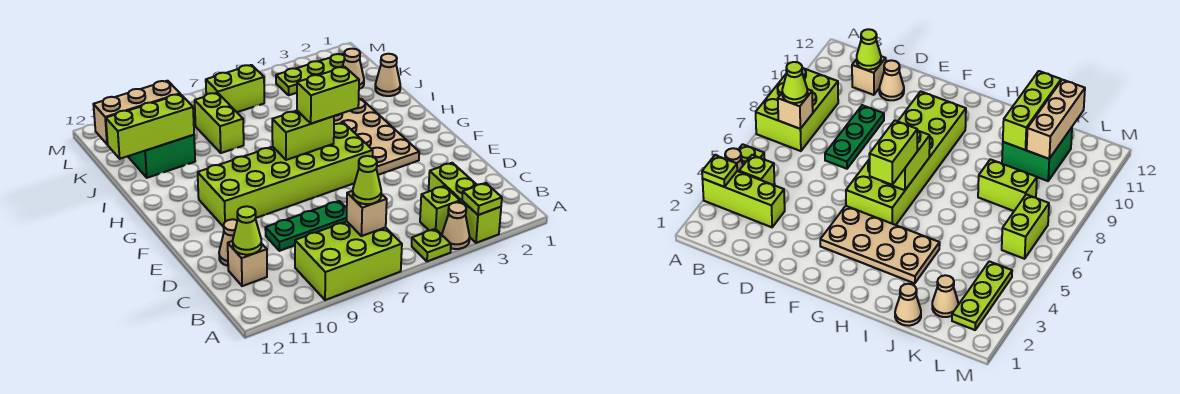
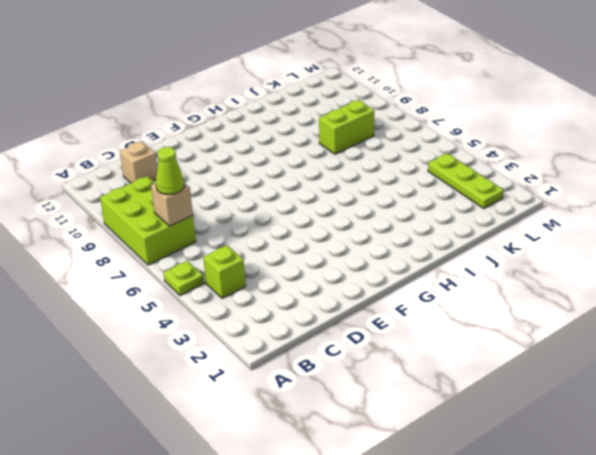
none -> lime brick A3:C3 level 1
none -> tan cone A4 level 1
none -> green plate D7:D9 level 1

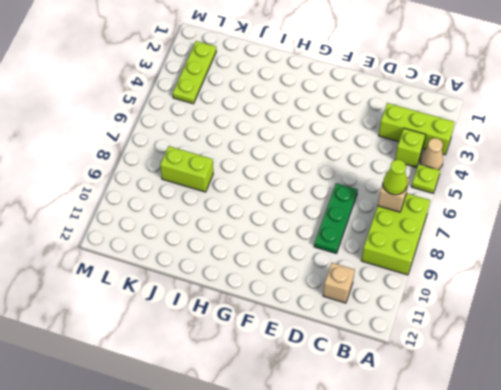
none -> tan cone D11 level 1
none -> tan plate F3:I4 level 1
none -> lime brick F5:G10 level 1

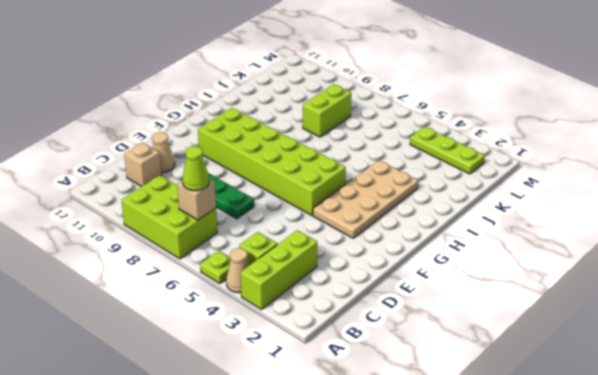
none -> tan cone J1 level 1
none -> green brick J10:K11 level 1
none -> tan cone K2 level 1

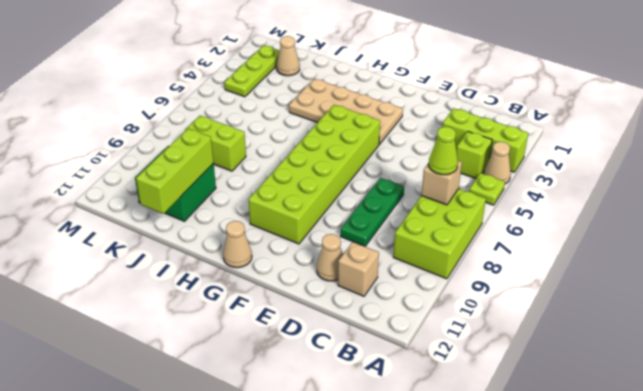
tan cone G12 level 1 -> tan cone J1 level 1
none -> lime brick L6:L7 level 1
none -> lime plate A3 level 2
none -> lime cone C11 level 2

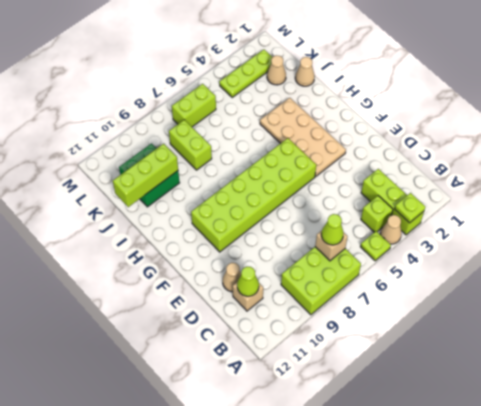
none -> green plate D7:D9 level 1
none -> lime brick G6:G7 level 2
none -> tan brick K10:K12 level 2

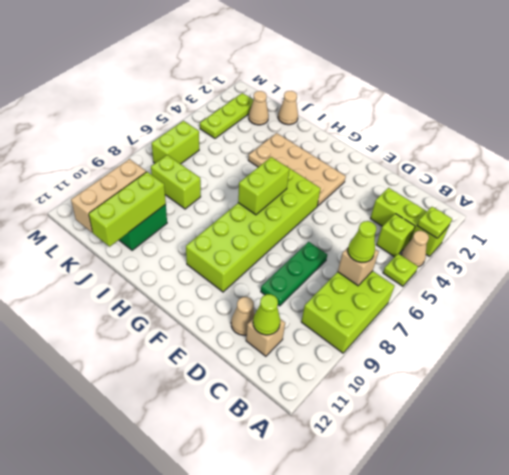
none -> lime brick G5:G6 level 3

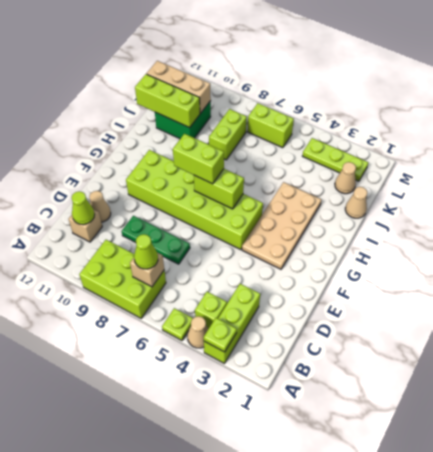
lime brick G7:G8 level 3 -> lime brick G5:G6 level 3

